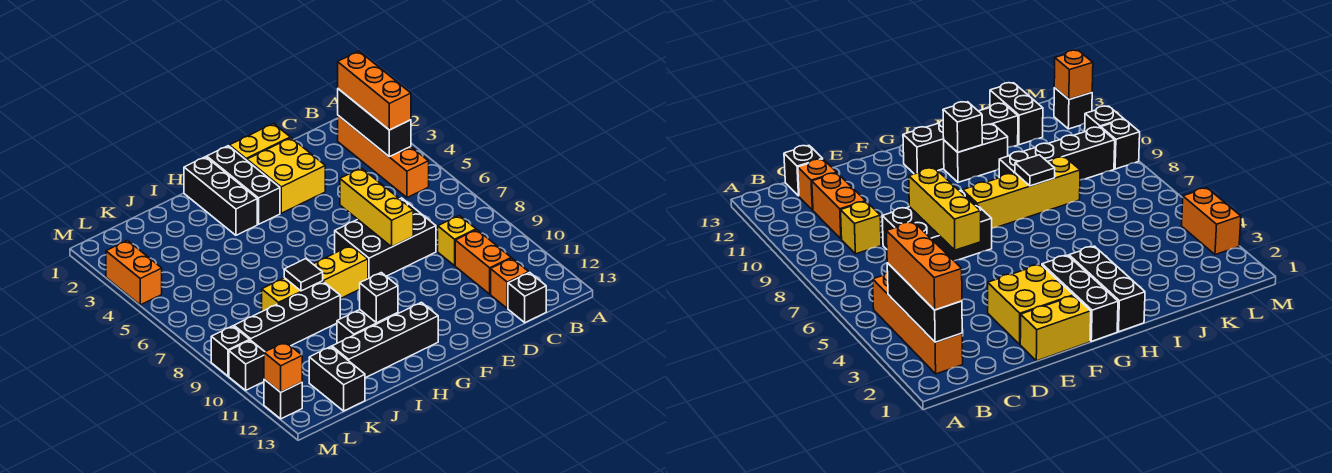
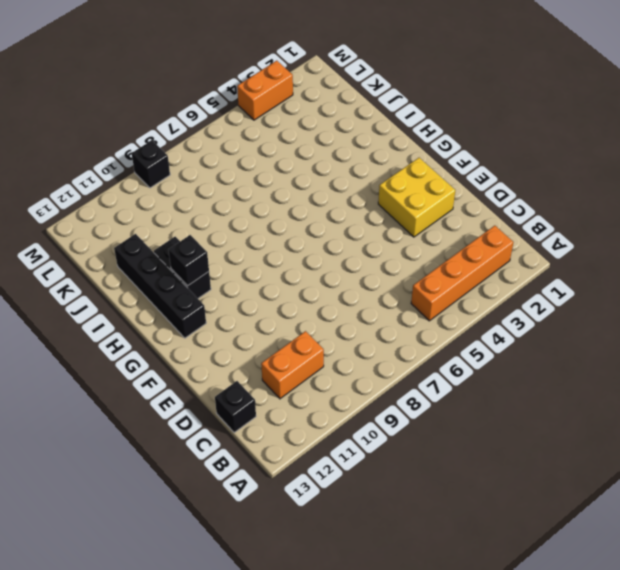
none -> yellow brick C9 level 1
none -> orange brick C12 level 1
none -> black brick D7:F8 level 1

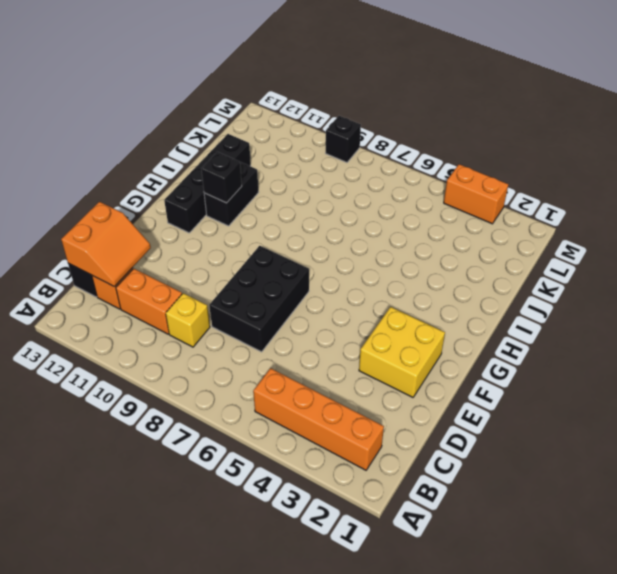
orange slope C12:D13 level 2 top 13 -> none
none -> yellow brick E1:F1 level 1
none -> black brick G1:G3 level 1
none -> yellow brick G8:J8 level 1

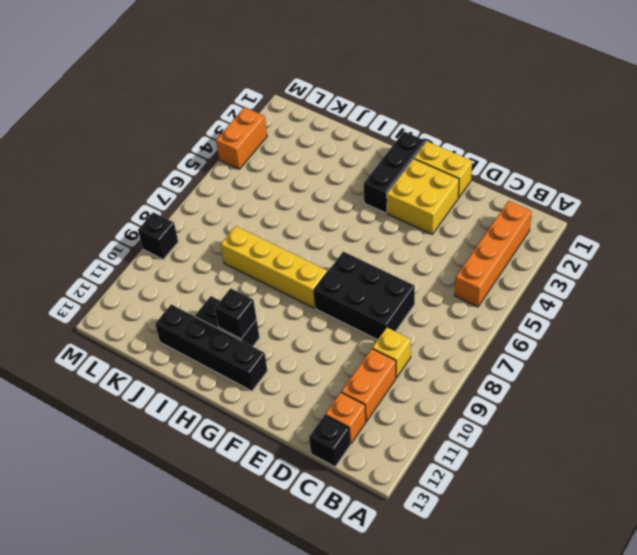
none -> black brick H1:H3 level 1
none -> black brick I9:L9 level 1
none -> black brick K12:K13 level 1

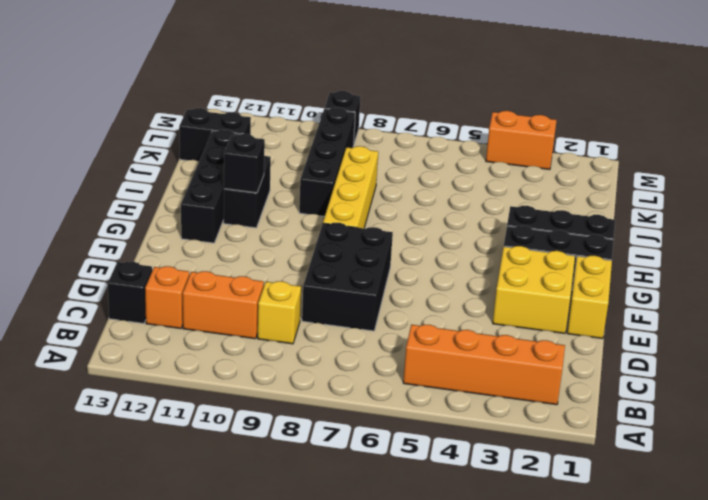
none -> black brick M10 level 1
none -> black brick M12 level 1
none -> black brick B2:B4 level 2

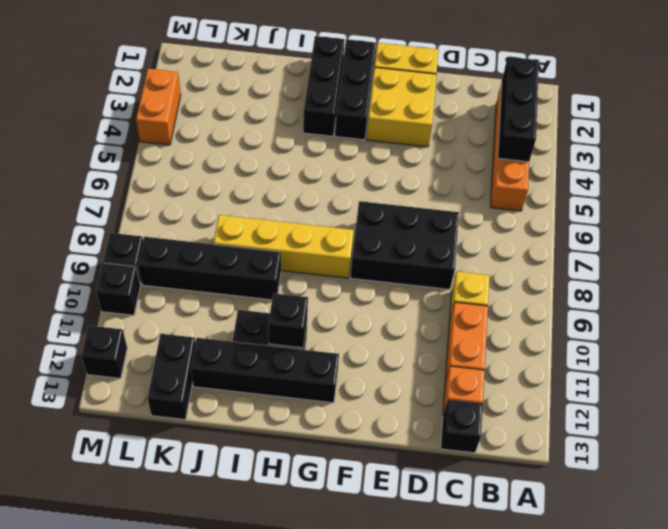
none -> yellow brick E6:E8 level 2
none -> black tile I8 level 2
none -> orange brick M12 level 2

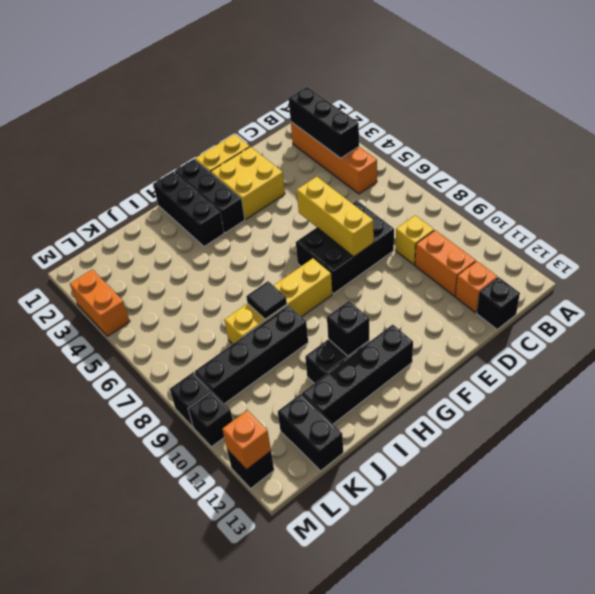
none -> orange brick B2:B4 level 3

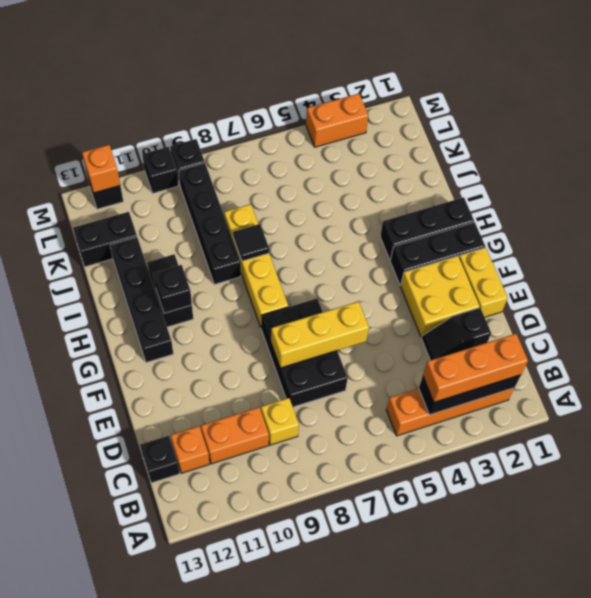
black slope D2:D3 level 1 top 2 -> none

